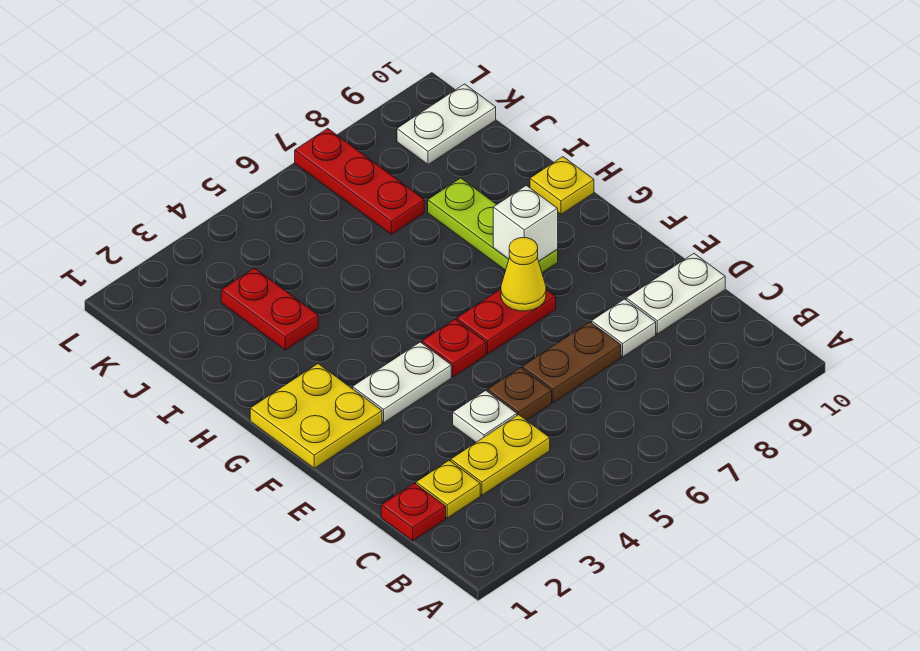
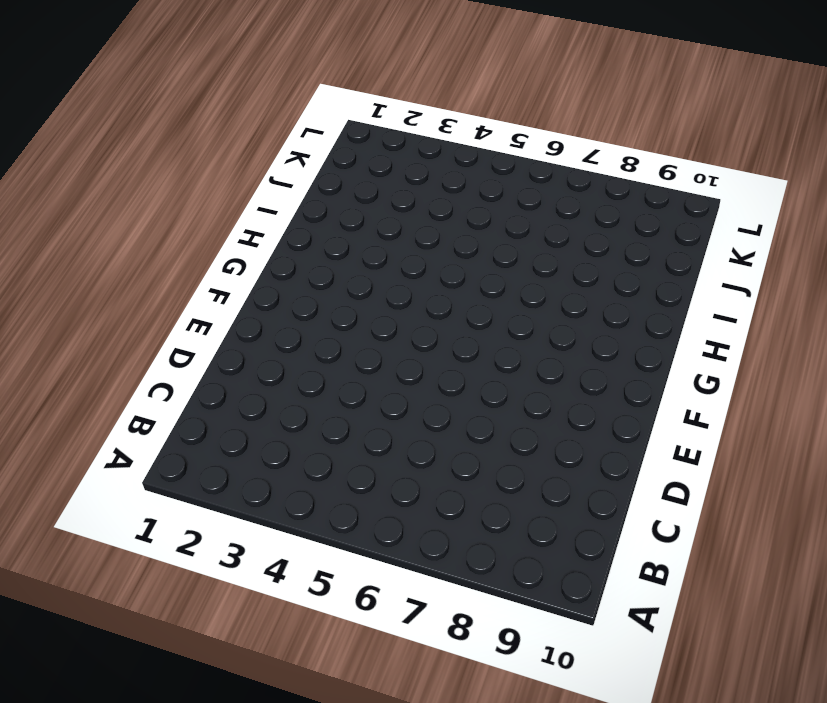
none -> red plate C1 level 1
none -> yellow plate C2 level 1
none -> yellow plate C3:C4 level 1

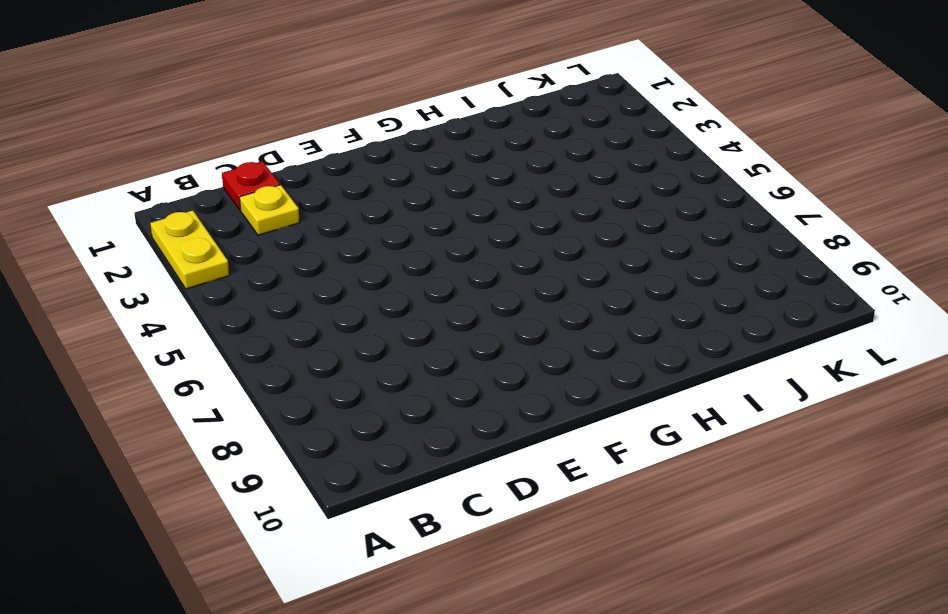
yellow plate A2:A3 level 1 -> yellow plate C3:C4 level 1
none -> white plate D4 level 1
none -> brown plate D5 level 1
none -> brown plate D6:D7 level 1

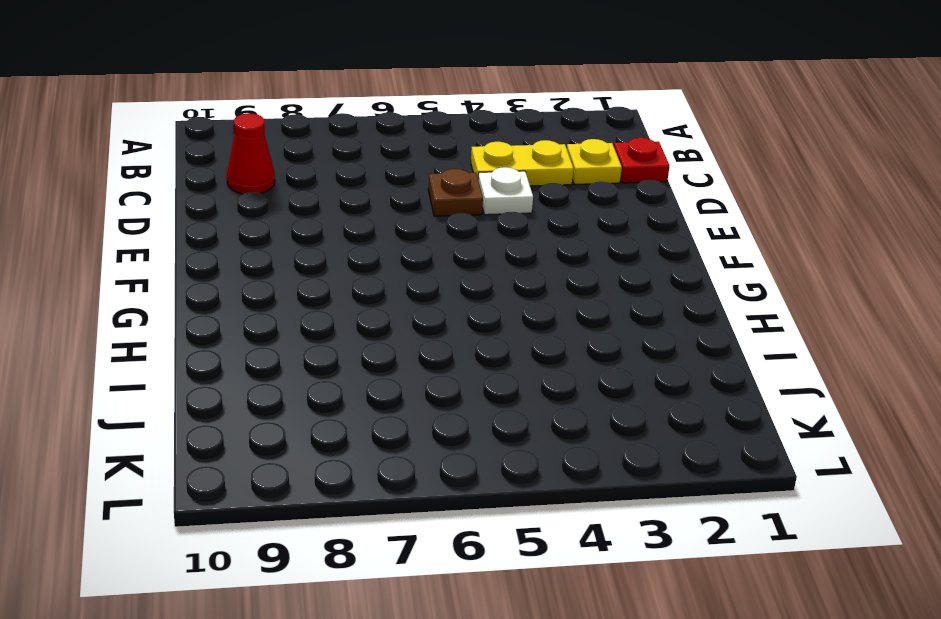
red cone C9 level 1 -> none
none -> brown plate D6:D7 level 1
none -> white plate D8 level 1
none -> white plate D9:D10 level 1

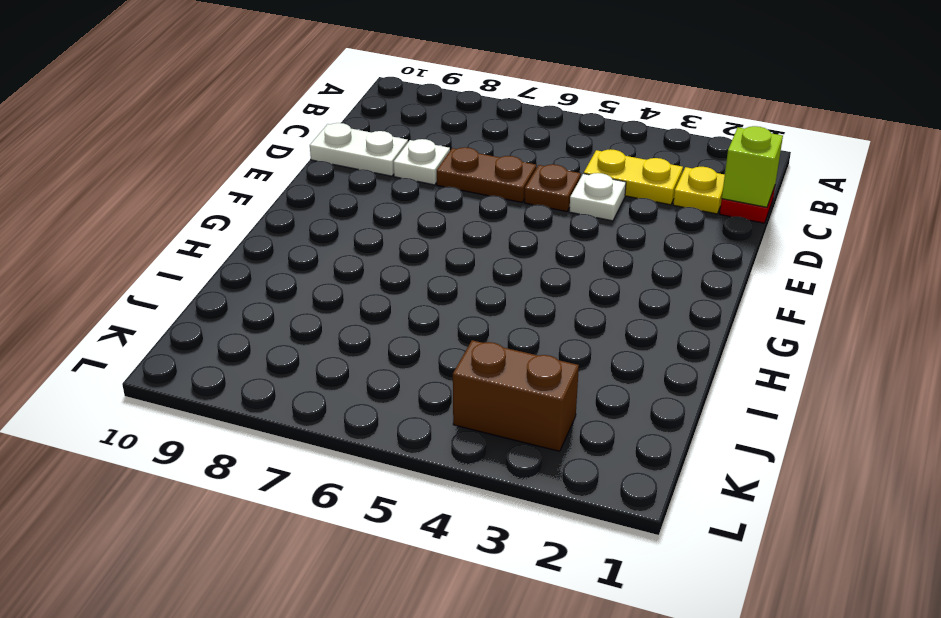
lime brick C1 level 2 -> none
brown brick K3:K4 level 1 -> none
none -> yellow plate F1:G2 level 1
none -> white plate F3:F4 level 1
none -> red plate F5 level 1

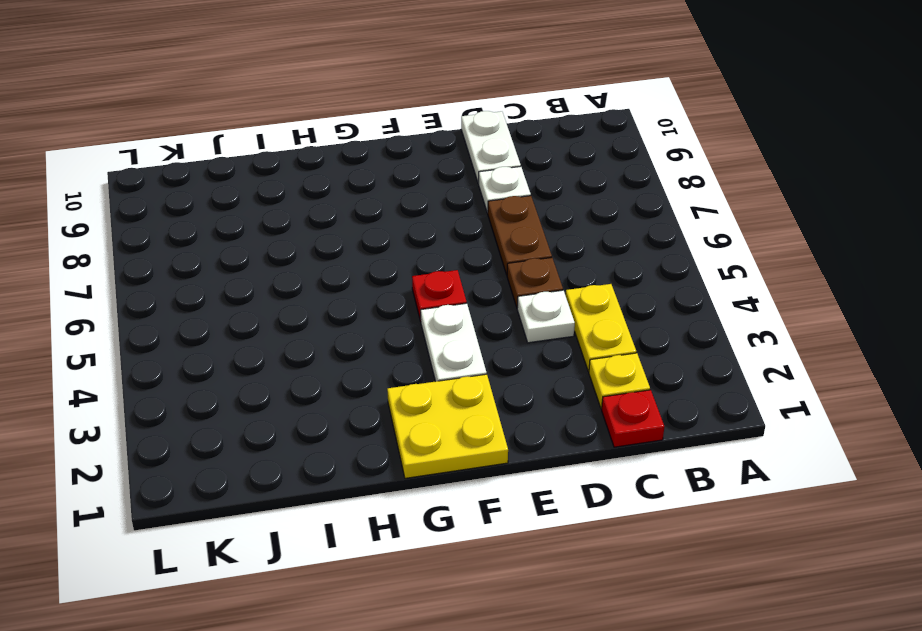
none -> red plate F6:F7 level 1
none -> lime plate G8:I8 level 1
none -> yellow plate H10 level 1

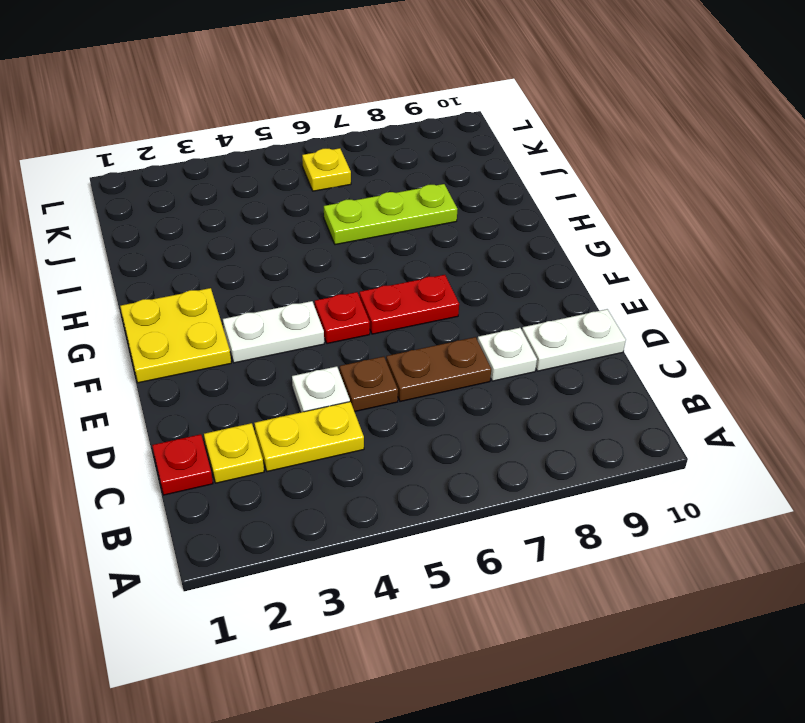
lime plate I6:I8 level 1 -> lime plate G8:I8 level 1
yellow plate K6 level 1 -> yellow plate H10 level 1
none -> red plate I3:J3 level 1
none -> red plate J7:L7 level 1
none -> white plate K9:K10 level 1

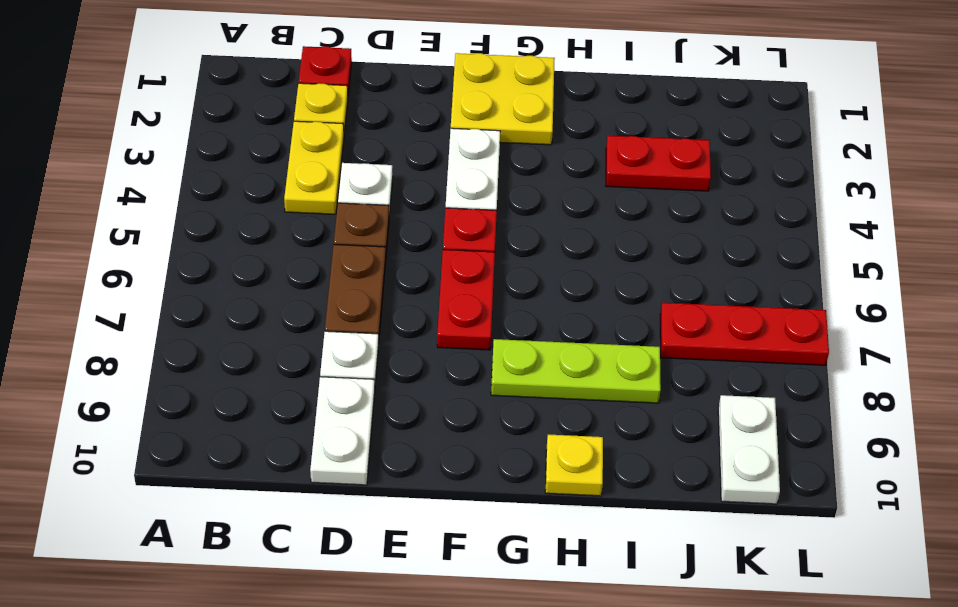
none -> yellow cone F7 level 2
none -> white brick G8 level 2

